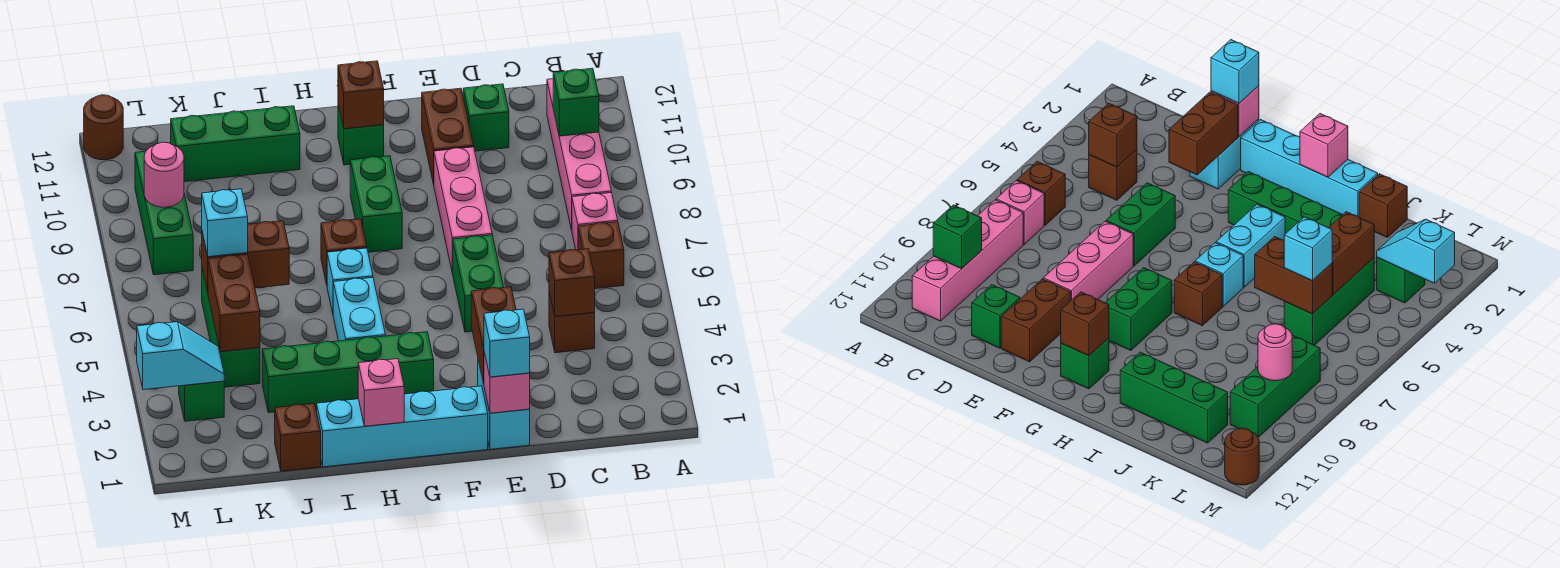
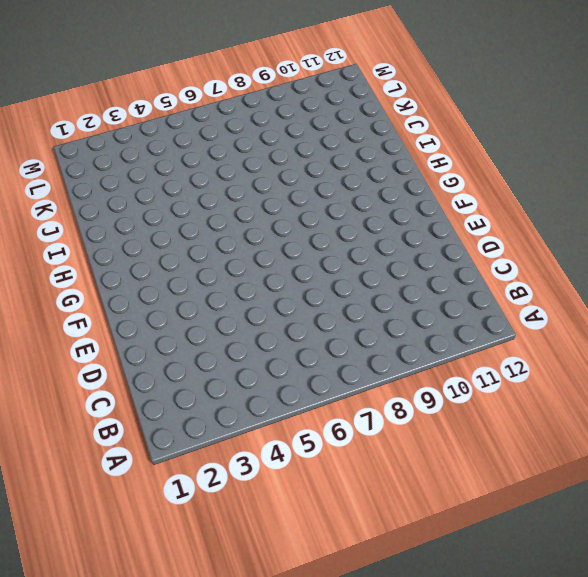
none -> brown brick B6 level 1
none -> pink brick B7 level 1
none -> pink brick B8:B11 level 1
none -> brown brick C4 level 1

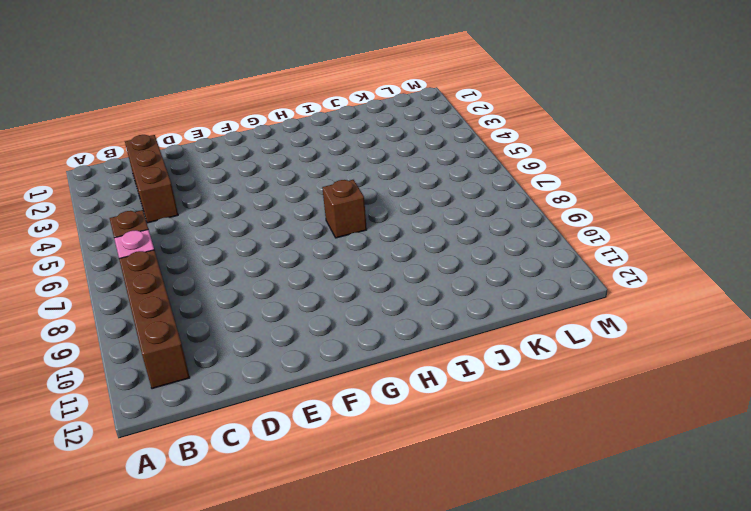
brown brick B8:B11 level 1 -> pink brick B8:B11 level 1
brown brick C2:C4 level 1 -> brown brick C4 level 1
none -> green brick D11 level 1
none -> cyan brick E1:E2 level 1
none -> green brick E5:E6 level 1
none -> pink brick E7:E9 level 1

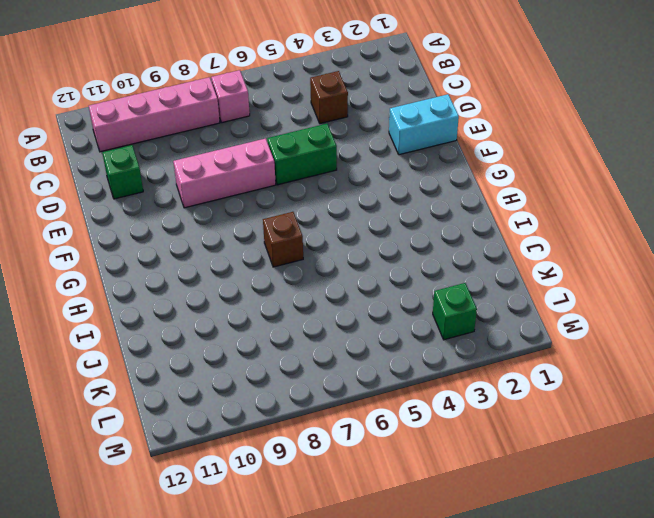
none -> brown brick B6 level 1
none -> brown brick E10:E11 level 1
none -> cyan brick F1:I1 level 1
none -> green brick G3:J3 level 1

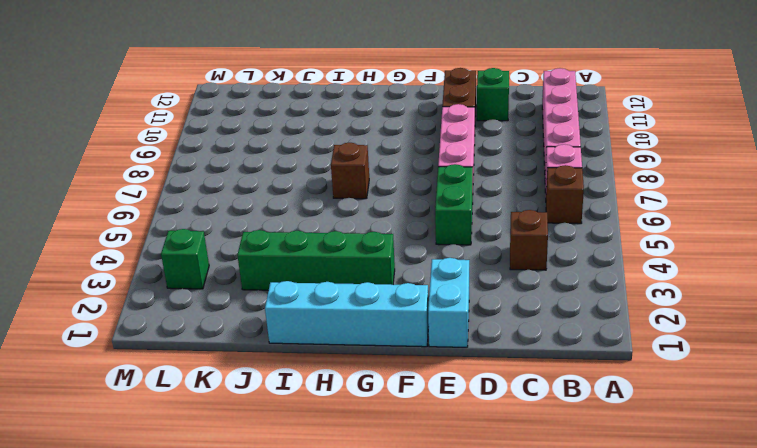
none -> green brick G8:G9 level 1
none -> green brick G11 level 1
none -> cyan brick H4:H5 level 1
none -> cyan brick H6 level 1

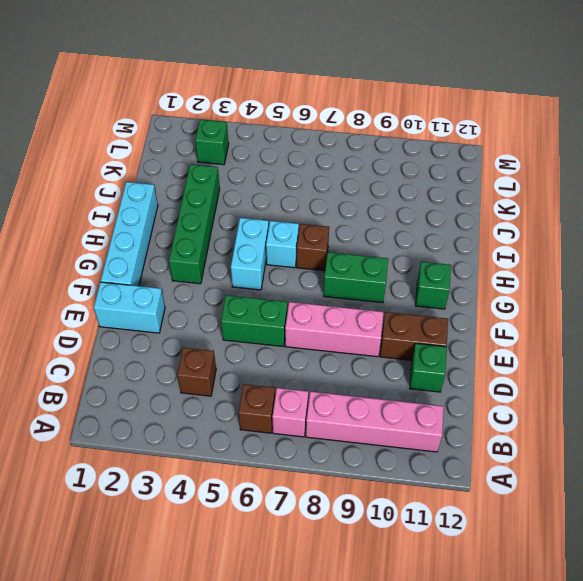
cyan brick G5:H5 level 1 -> cyan brick H4:H5 level 1
none -> green brick I11:K11 level 1
none -> brown brick J1 level 1
none -> green brick K4:K6 level 1
none -> green brick L8:L10 level 1

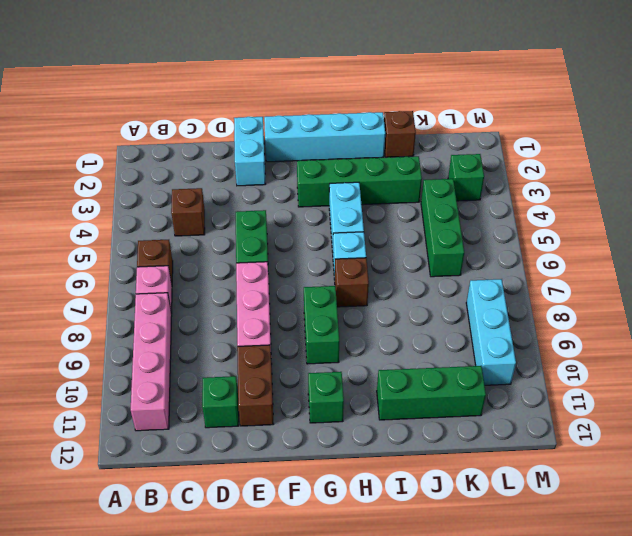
cyan brick L8:L10 level 1 -> green brick L8:L10 level 1
none -> brown round brick M12 level 1
none -> green brick B10 level 2
none -> brown brick C4 level 2
none -> pink brick E1 level 2

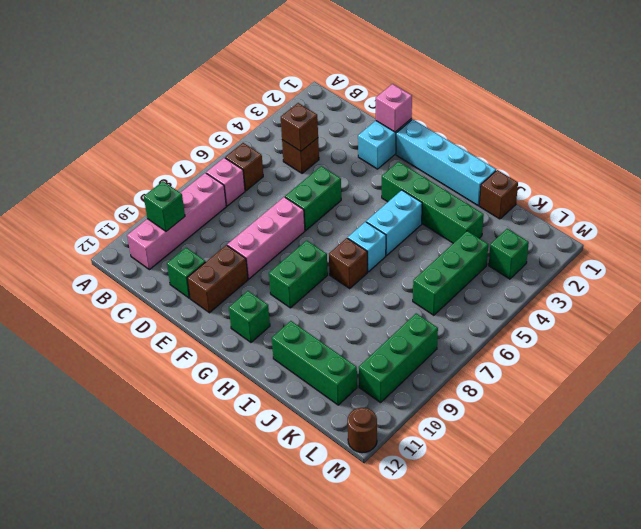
none -> brown brick E2:E3 level 2
none -> brown brick G11 level 2
none -> pink brick H1 level 2
none -> brown brick J6:K6 level 2

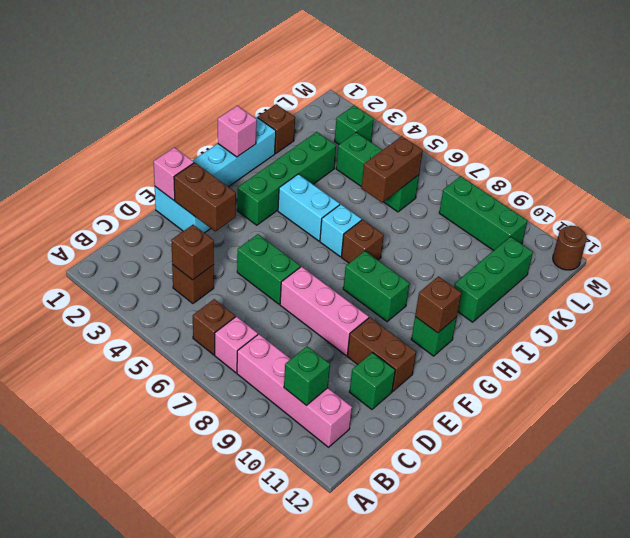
none -> brown brick K4:K5 level 2
none -> cyan slope L3:M3 level 2 top M
none -> pink round brick L9 level 2
none -> cyan brick E1 level 3

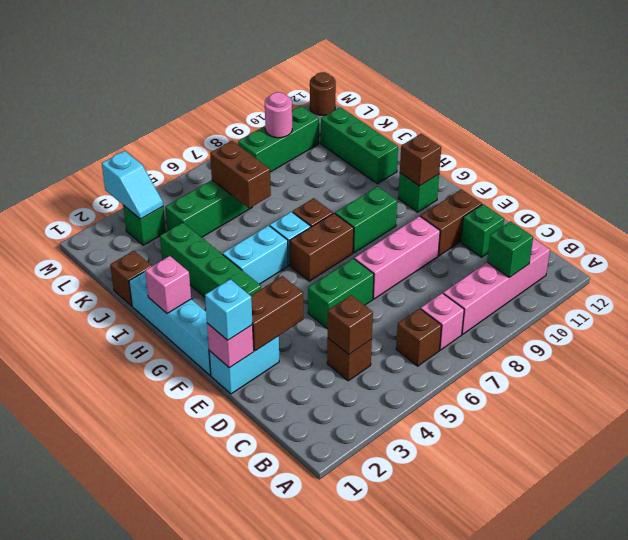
brown brick G6:G7 level 1 -> brown brick K4:K5 level 2
none -> cyan brick K6 level 3

